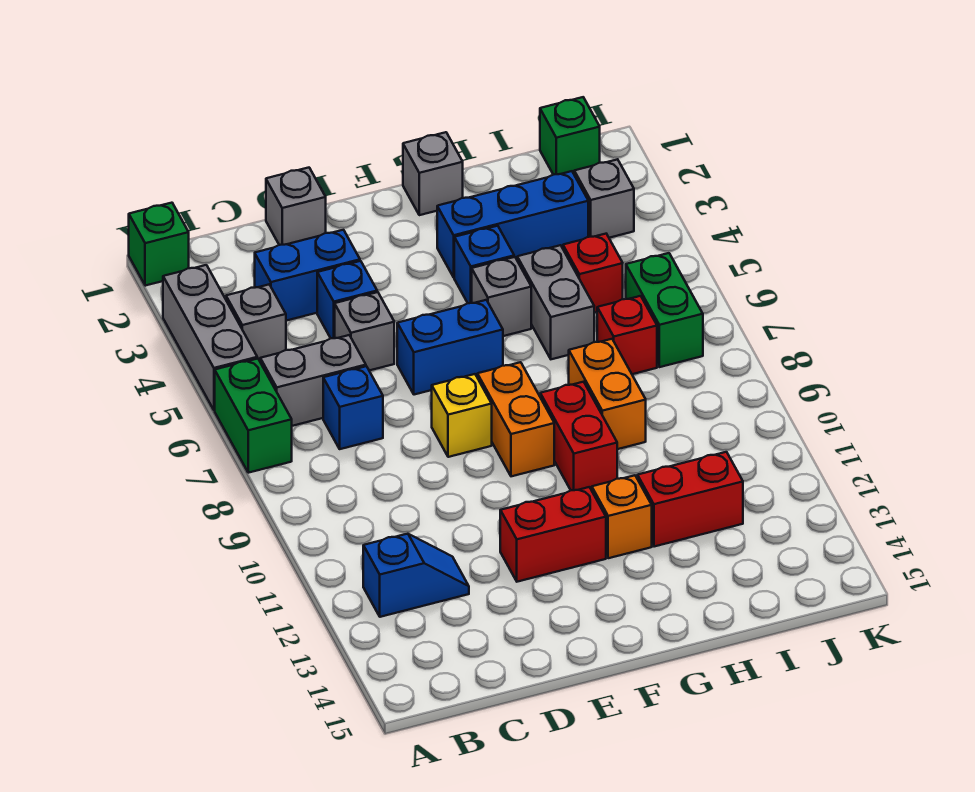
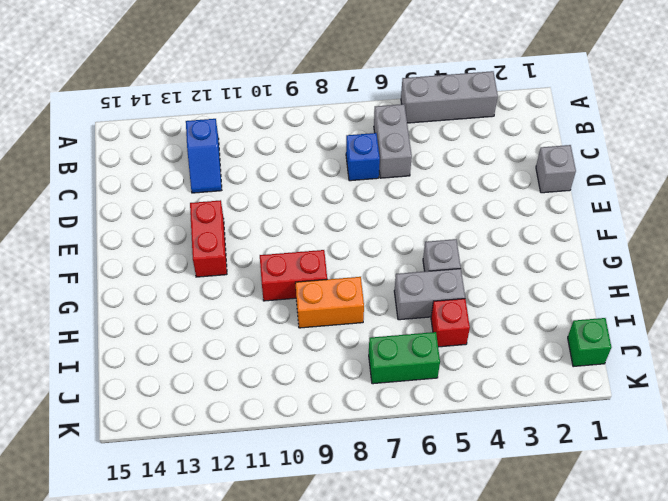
none -> green brick A1 level 1
none -> green brick A6:A7 level 1
none -> grey brick B4 level 1

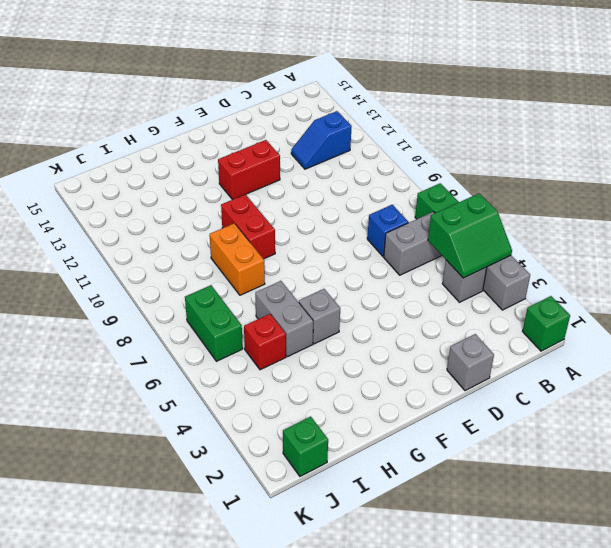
green slope A4:B5 level 2 top 5 -> none
none -> blue brick C3:D3 level 1
none -> blue brick D4 level 1
none -> grey brick D5 level 1

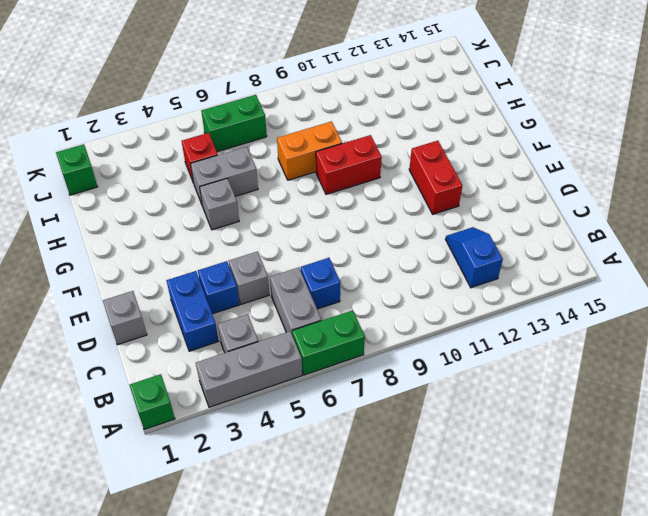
none -> blue brick E6:F6 level 1
none -> yellow brick E8 level 1
none -> orange brick F8:F9 level 1

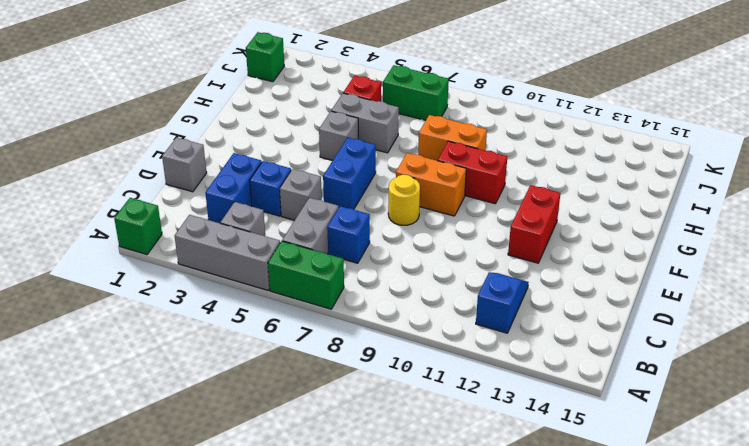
yellow round brick E8 level 1 -> yellow brick E8 level 1
none -> grey brick G1 level 1
none -> blue brick G3:I3 level 1
none -> blue brick G4 level 1

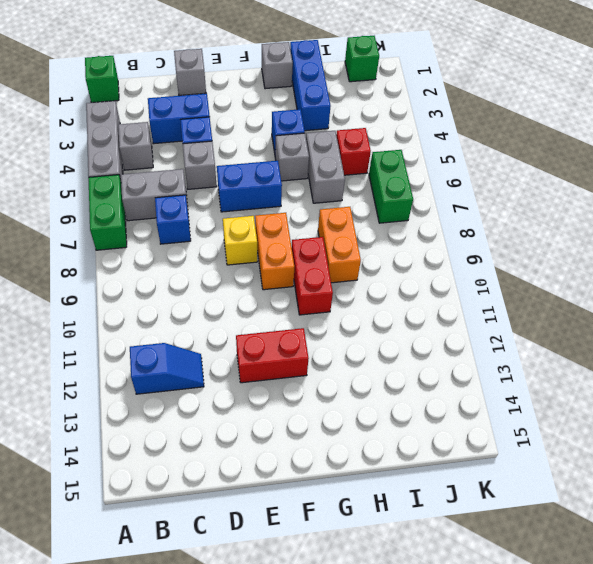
blue brick H1:H3 level 1 -> blue brick G3:I3 level 1
none -> orange brick G12 level 1
none -> red brick H12:I12 level 1
none -> red brick I7 level 1

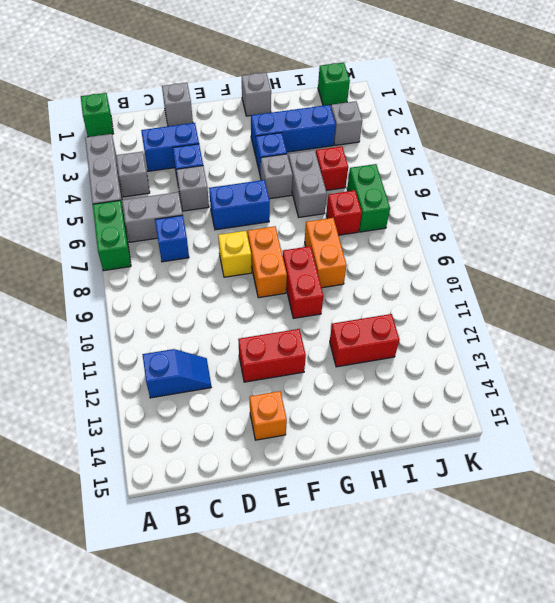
orange brick E14 level 1 -> orange brick G12 level 1

